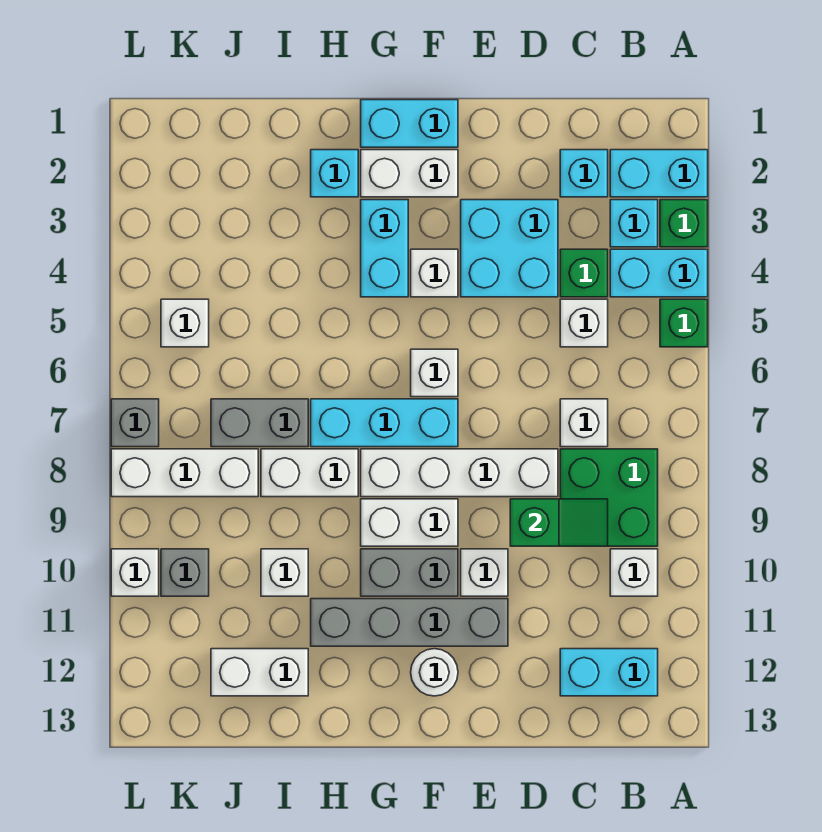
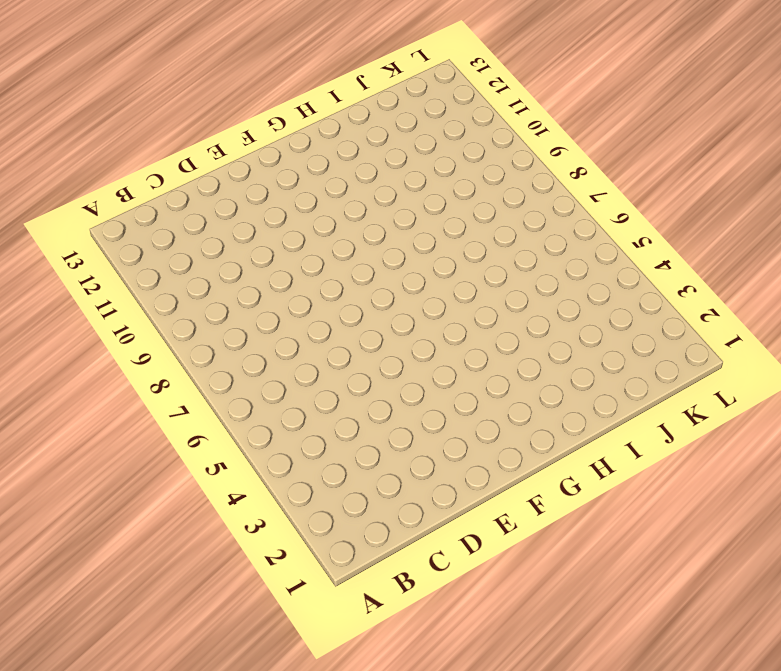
none -> cyan brick A2:B2 level 1
none -> green brick A3 level 1
none -> cyan brick A4:B4 level 1
none -> green brick A5 level 1

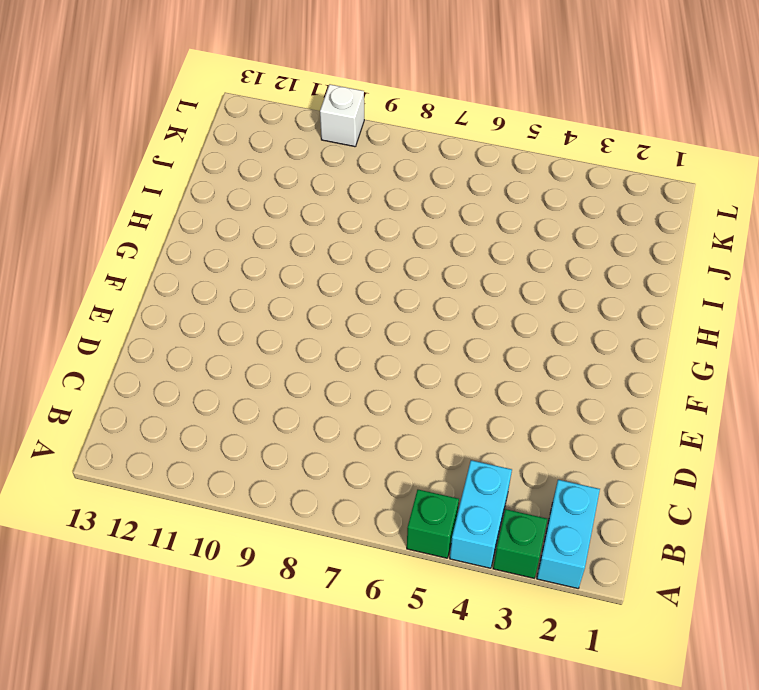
none -> cyan brick B3 level 1
none -> green brick B8:C9 level 1
none -> white brick B10 level 1
none -> cyan brick B12:C12 level 1

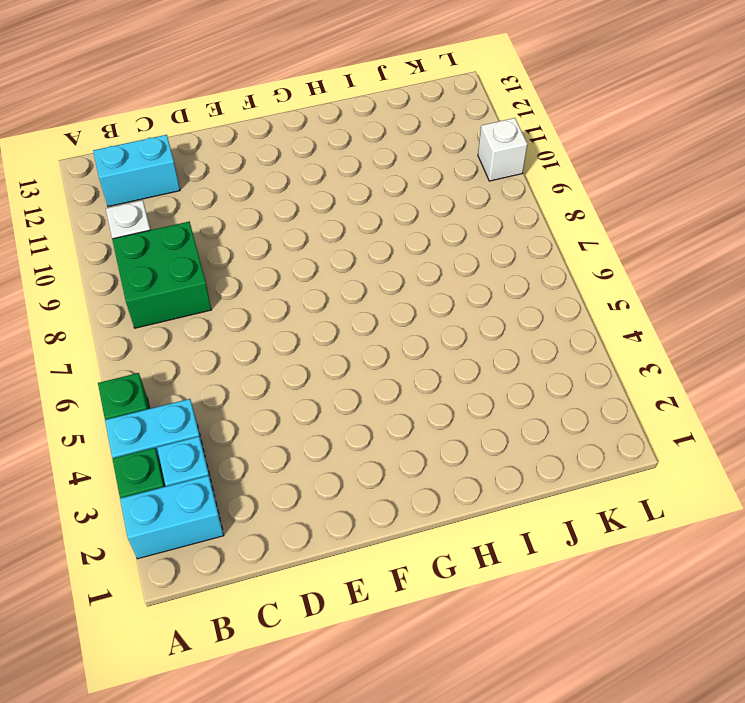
none -> cyan brick C2 level 1
none -> green brick C4 level 1
none -> white brick C5 level 1
none -> white brick C7 level 1

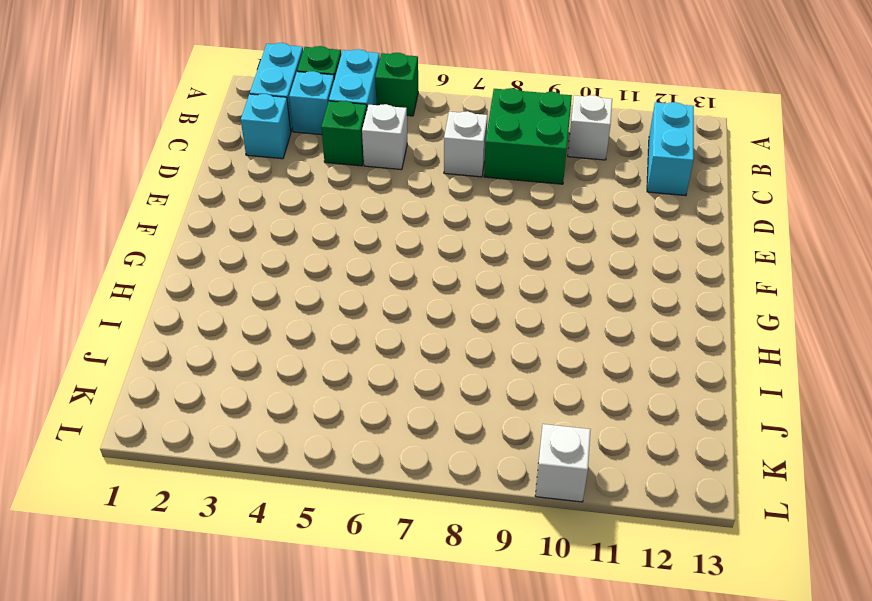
none -> cyan brick D3:E4 level 1
none -> white brick D8:G8 level 1
none -> white brick E10 level 1
none -> grey brick E11:H11 level 1

